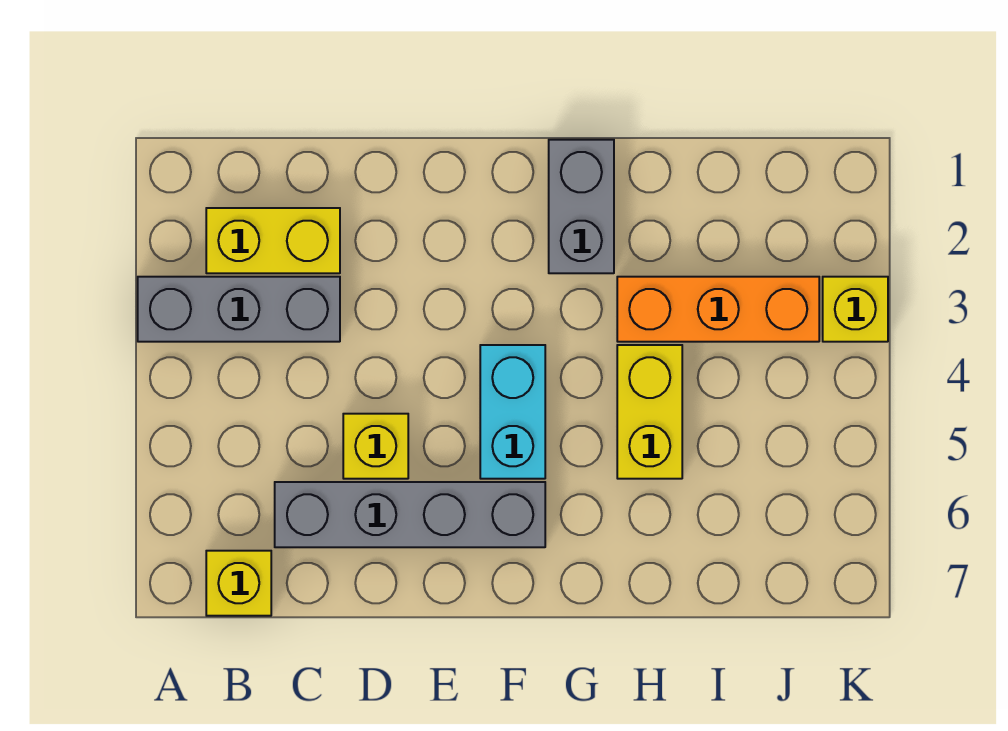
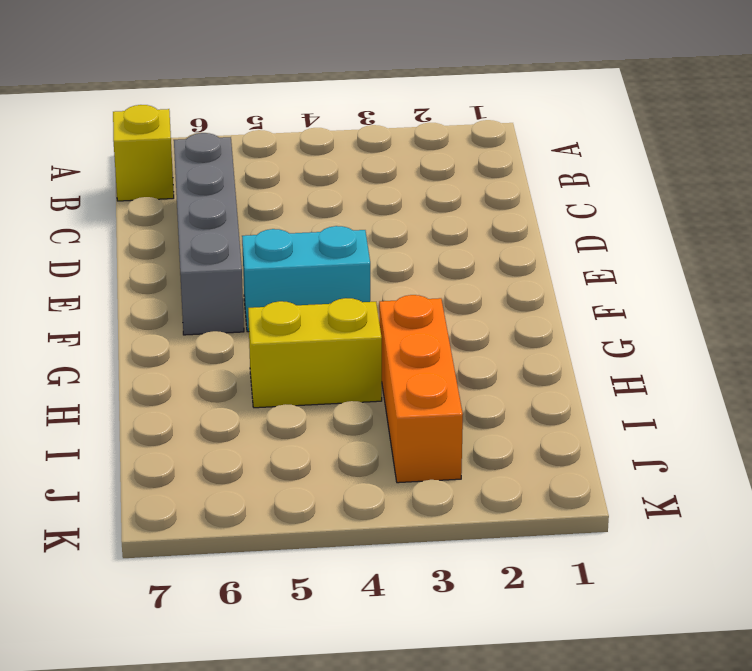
none -> grey brick A3:C3 level 1
none -> yellow brick B2:C2 level 1

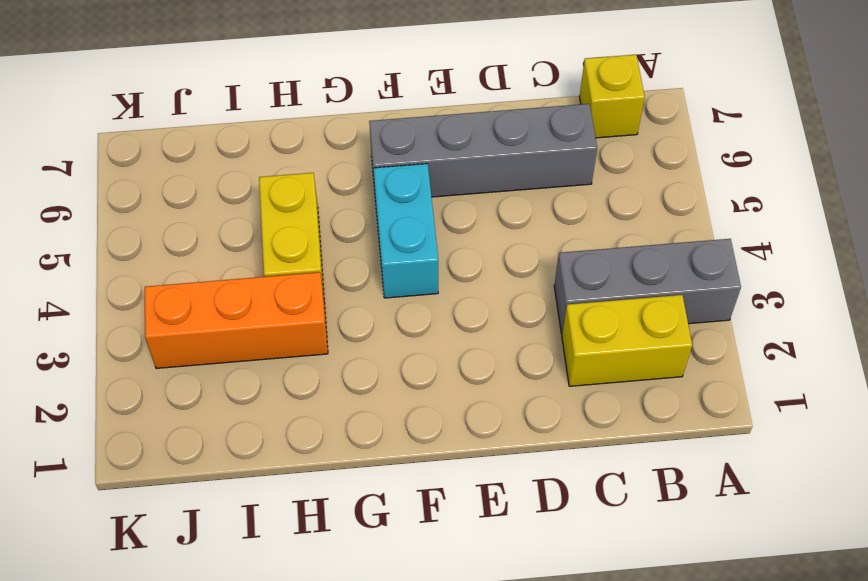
none -> yellow brick D5 level 1
none -> grey brick G1:G2 level 1

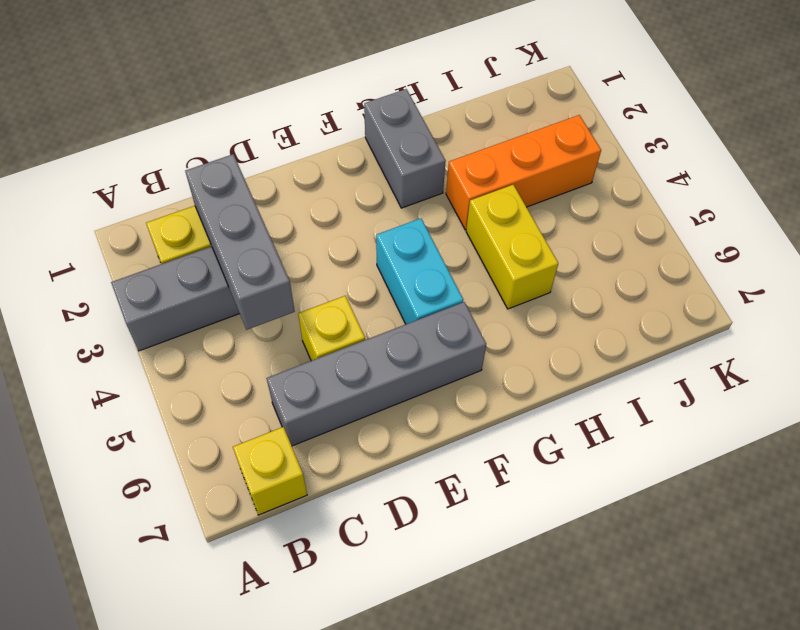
grey brick C2:C4 level 2 -> none
none -> yellow brick K3 level 1

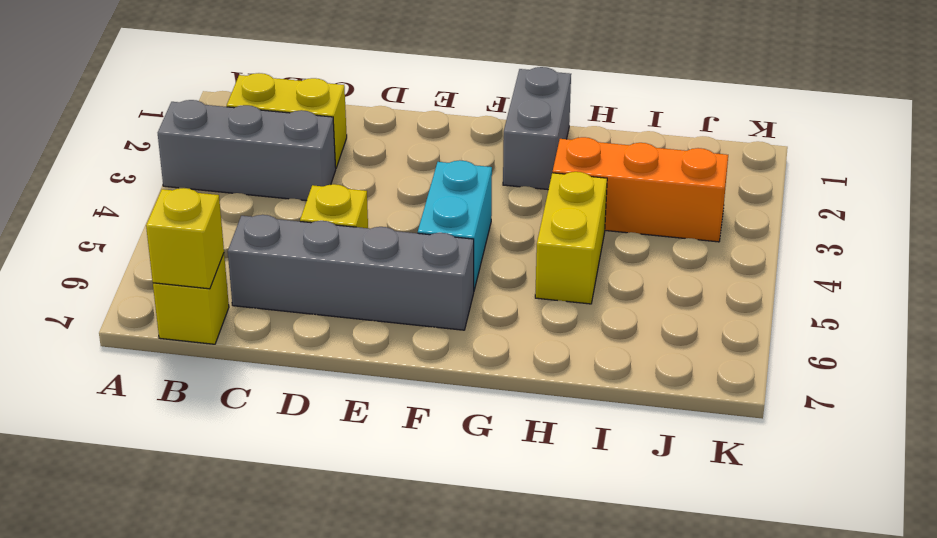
yellow brick B7 level 2 -> yellow brick K3 level 1

